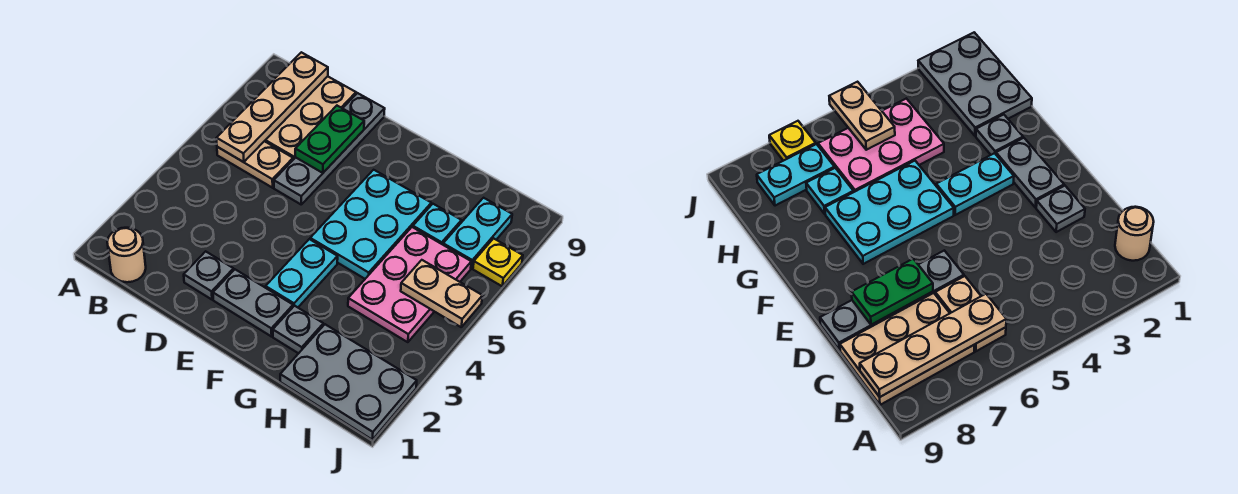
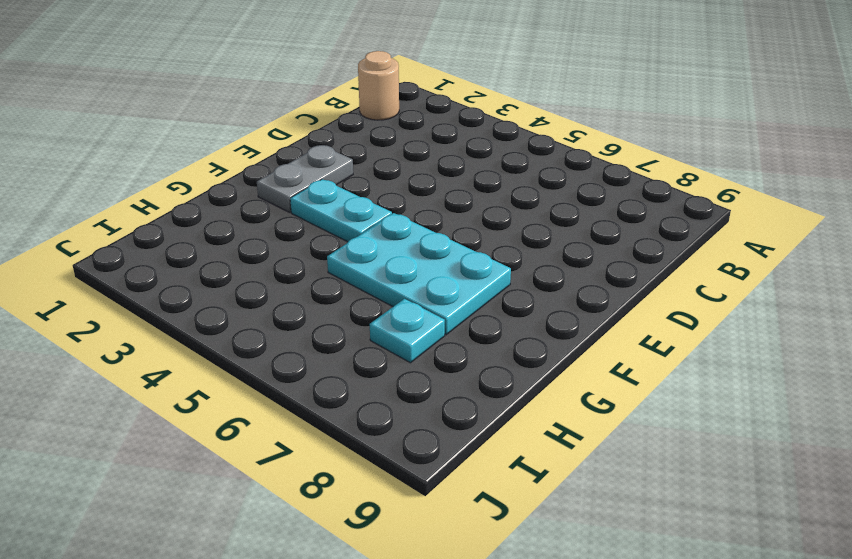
none -> tan plate B6:C6 level 1
none -> tan plate B7:C9 level 1
none -> grey plate D2 level 1

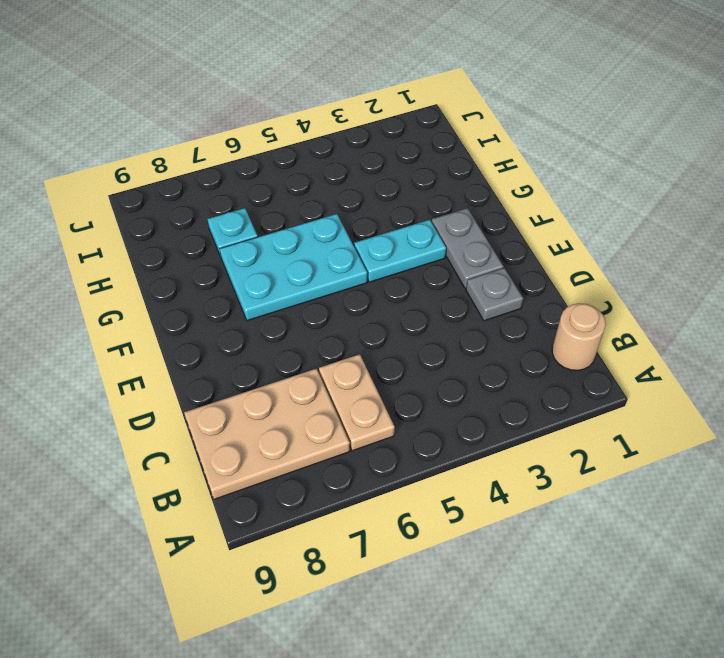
none -> grey plate D6:D9 level 1
none -> grey plate G2 level 1
none -> grey plate H1:J2 level 1

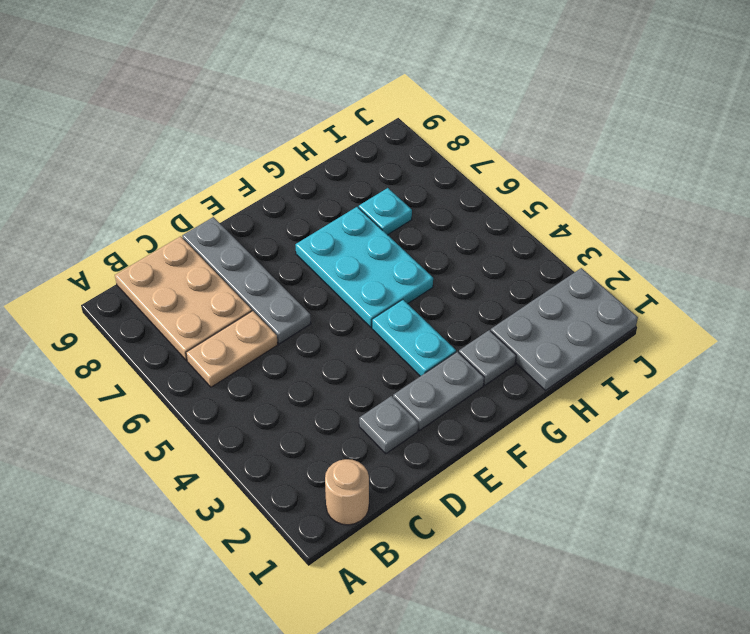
none -> pink plate H4:I6 level 1
none -> cyan plate I7:I8 level 1
none -> yellow plate J7 level 1

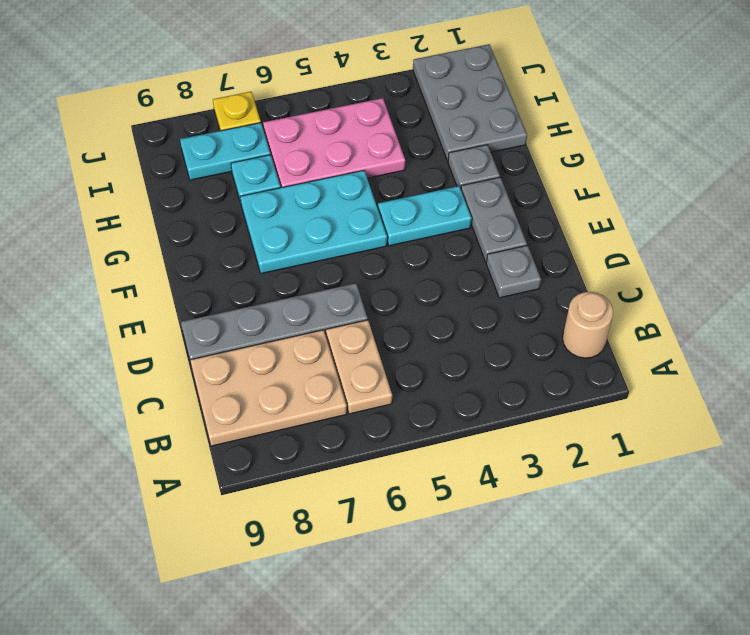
none -> tan plate B6:B9 level 2
none -> green plate D7:D8 level 2
none -> tan plate I5:J5 level 2

